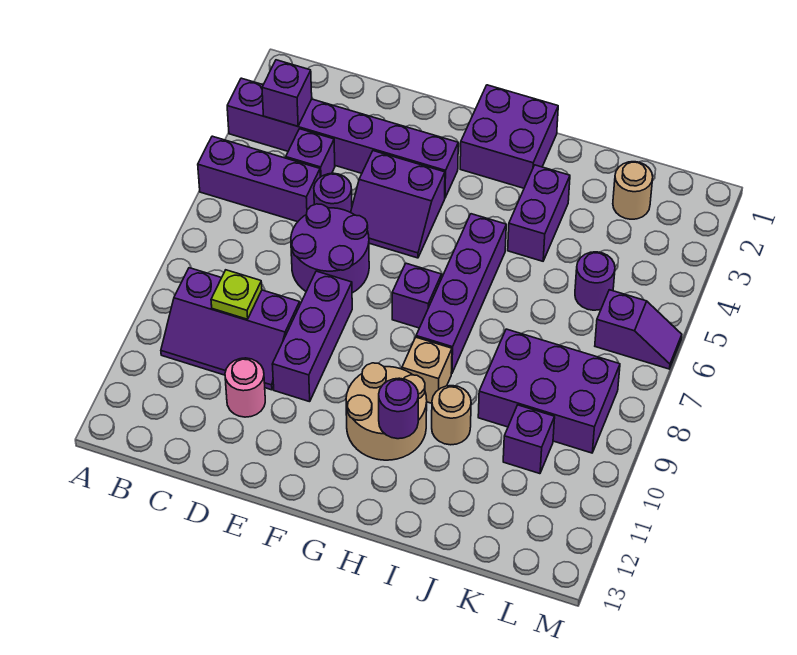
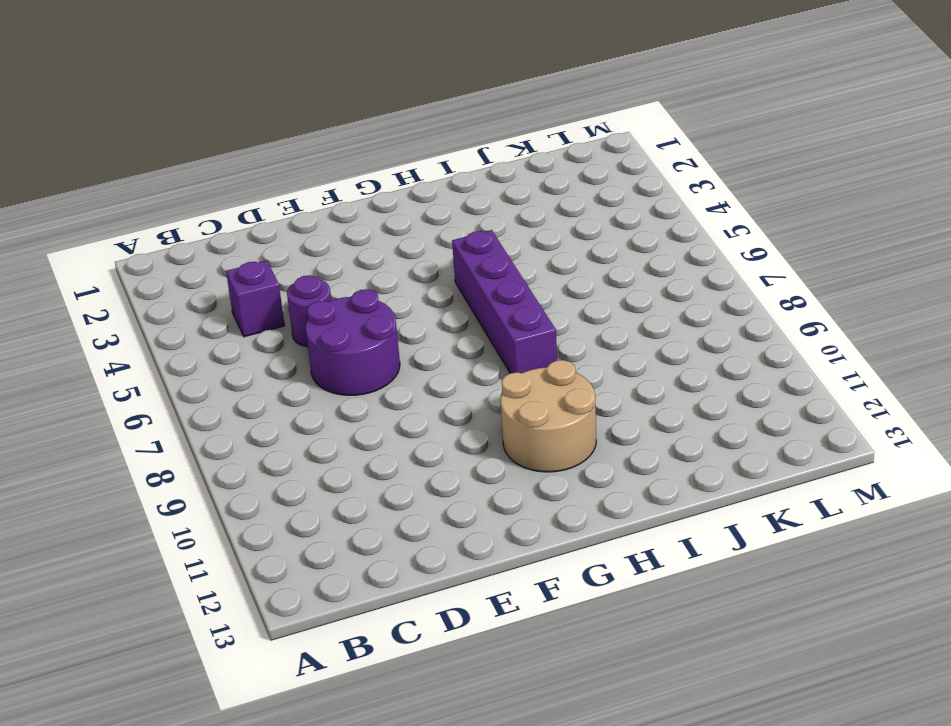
none -> purple brick A3:F3 level 1
none -> purple brick A5:C5 level 1
none -> purple slope B9:D10 level 1 top 9

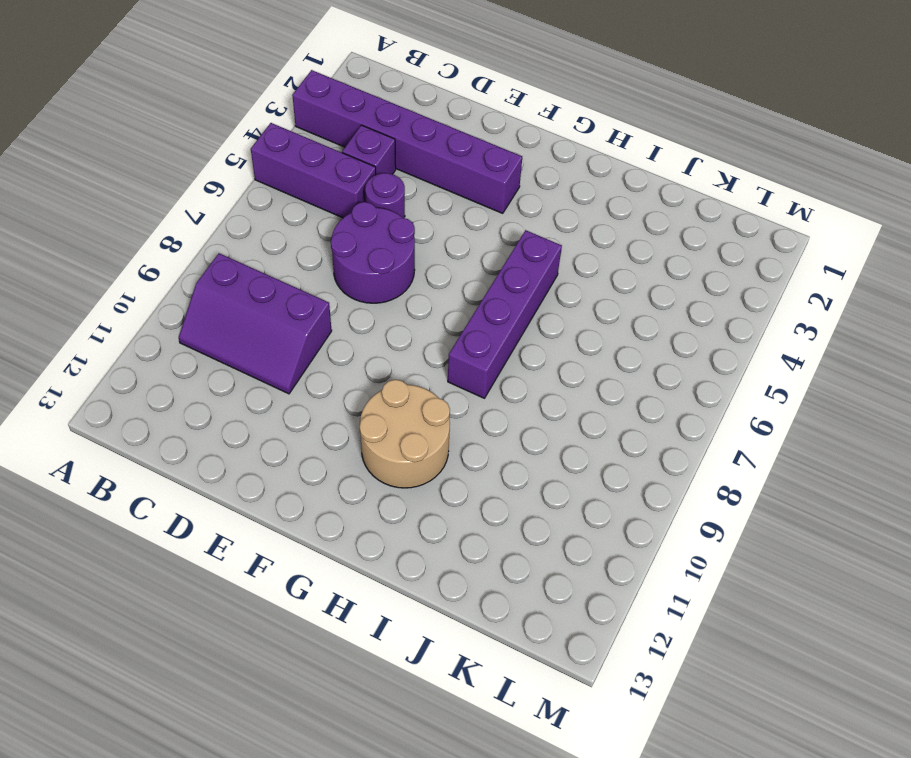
none -> pink round brick D11 level 1
none -> purple slope E4:F5 level 1 top 4
none -> purple brick E8:E10 level 1

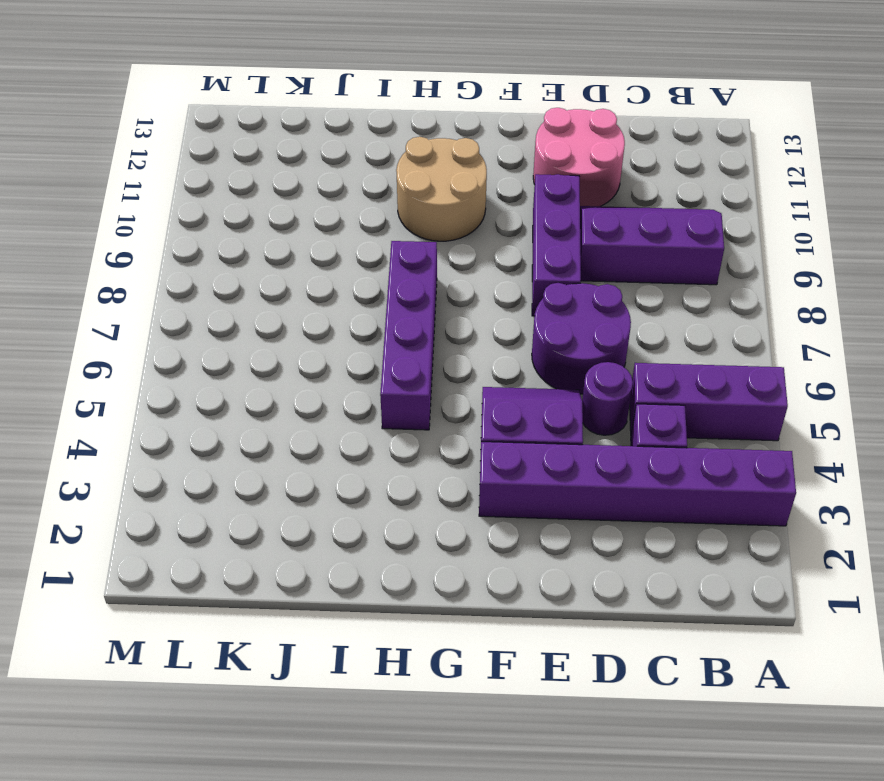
pink round brick D11:E12 level 1 -> pink round brick D11 level 1
none -> purple brick G1:H2 level 1
none -> purple brick G7 level 1
none -> tan brick H9 level 1

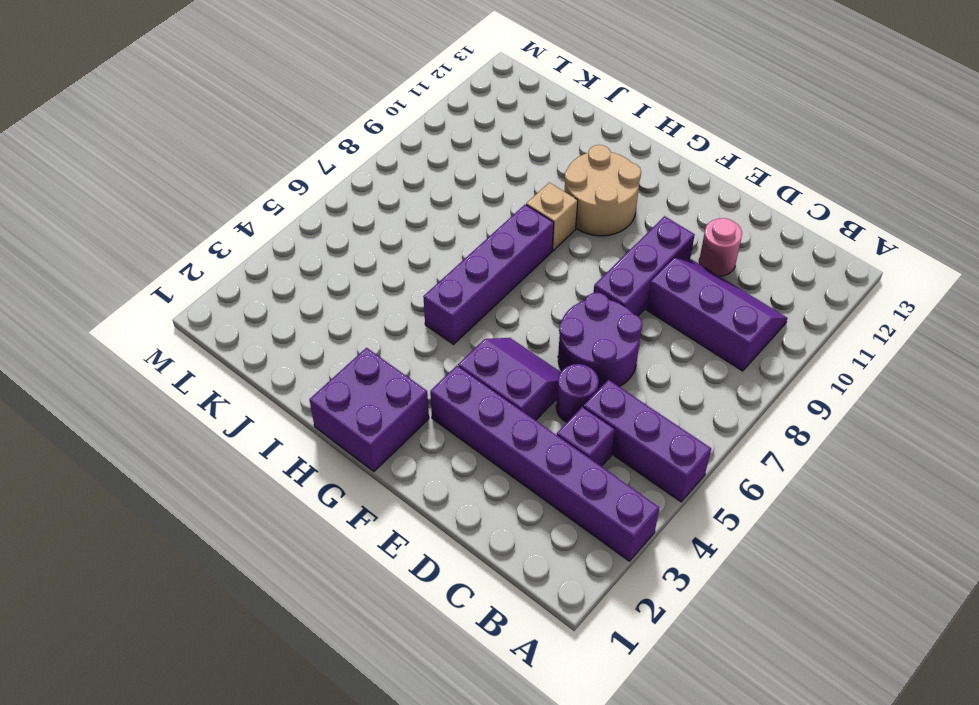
none -> purple brick G7 level 1
none -> purple brick I3:I4 level 1
none -> tan round brick I10 level 1

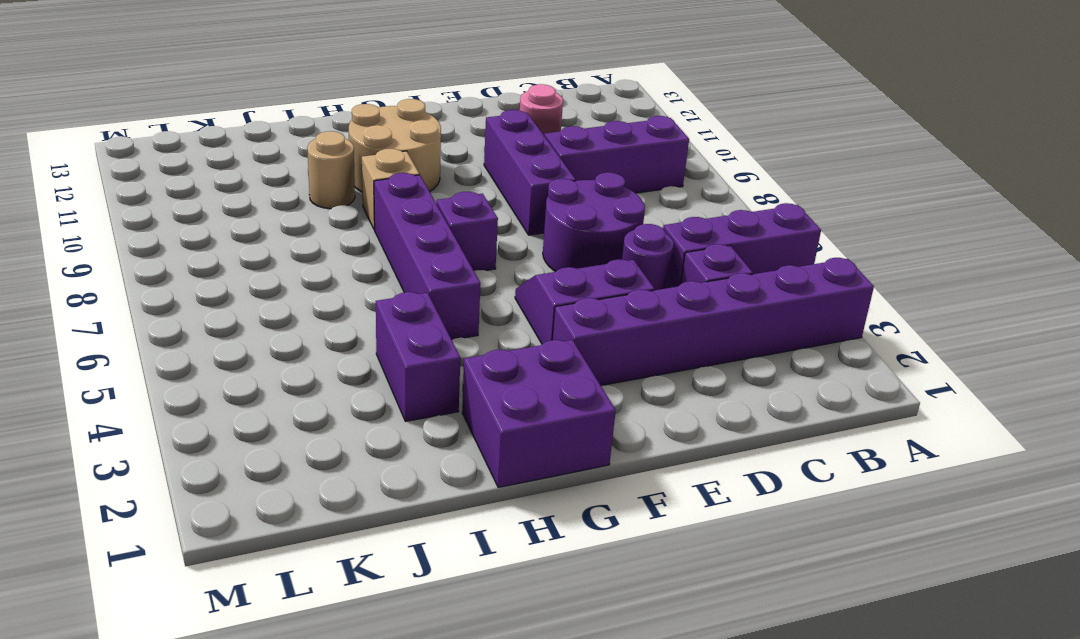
none -> purple brick J8:L9 level 1
none -> tan round brick K2 level 1
none -> purple round brick K5 level 1

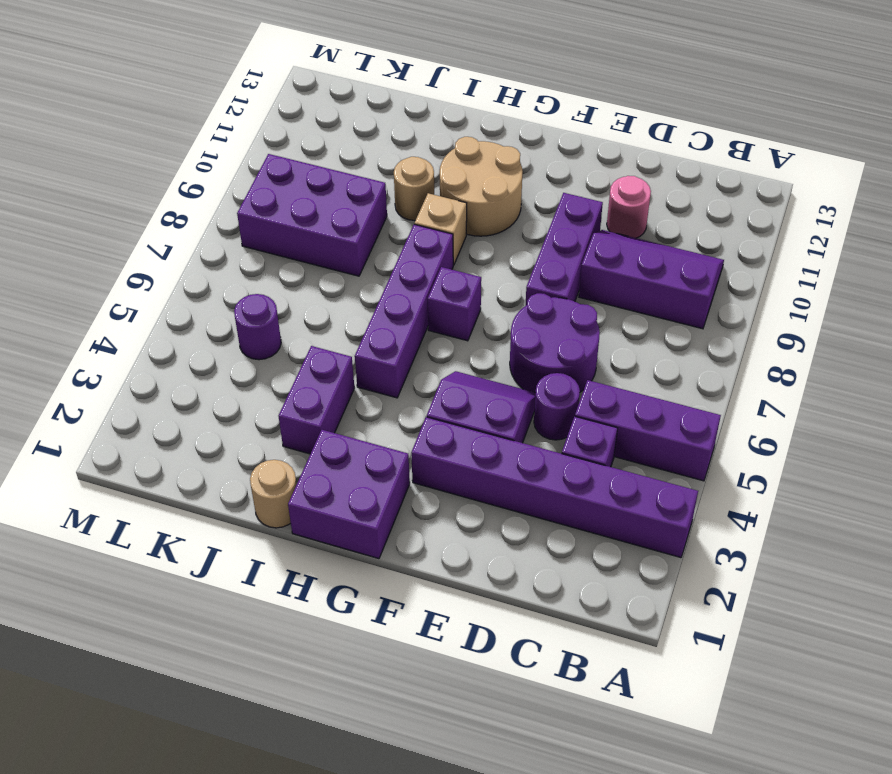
tan round brick I1 level 1 -> tan round brick K2 level 1
none -> purple brick K10 level 1
none -> purple slope L6:M6 level 1 top L
none -> purple brick B3 level 2

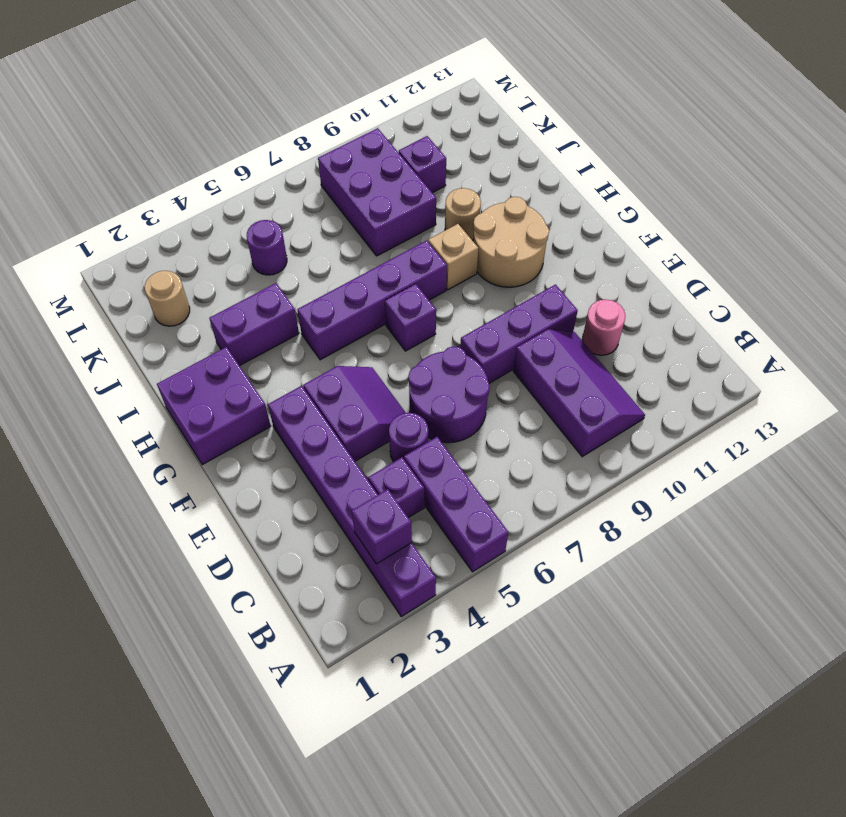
none -> purple slope L6:M6 level 1 top L
none -> lime plate C9 level 2
none -> purple round brick H11 level 2

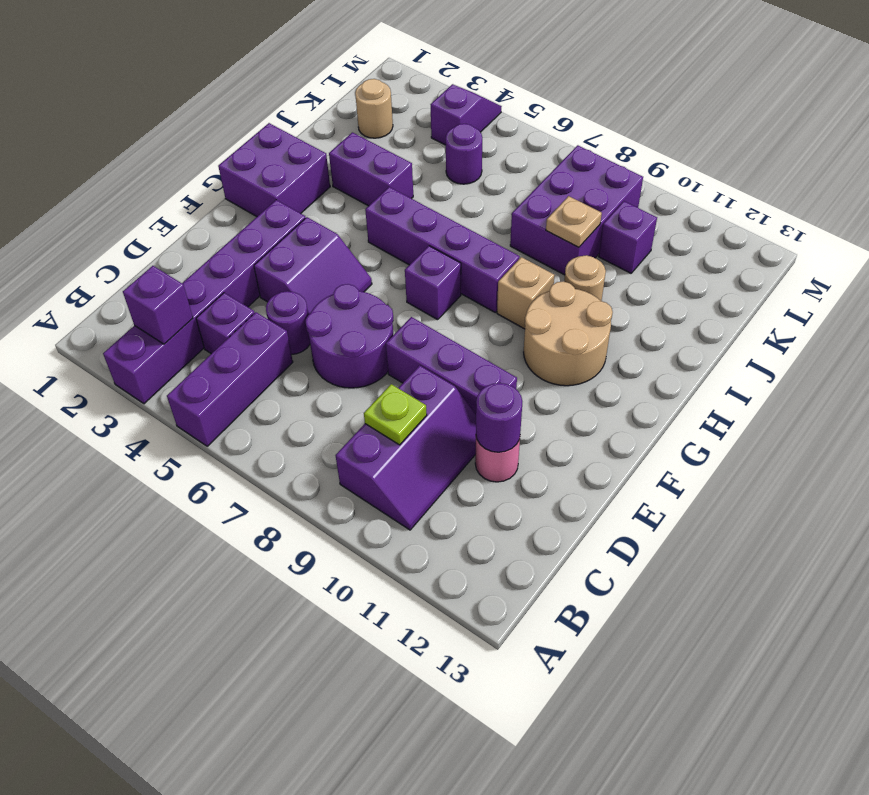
purple round brick D11 level 2 -> purple round brick H11 level 2
tan plate J9 level 2 -> none
purple slope L4:M4 level 1 top L -> purple slope L6:M6 level 1 top L

